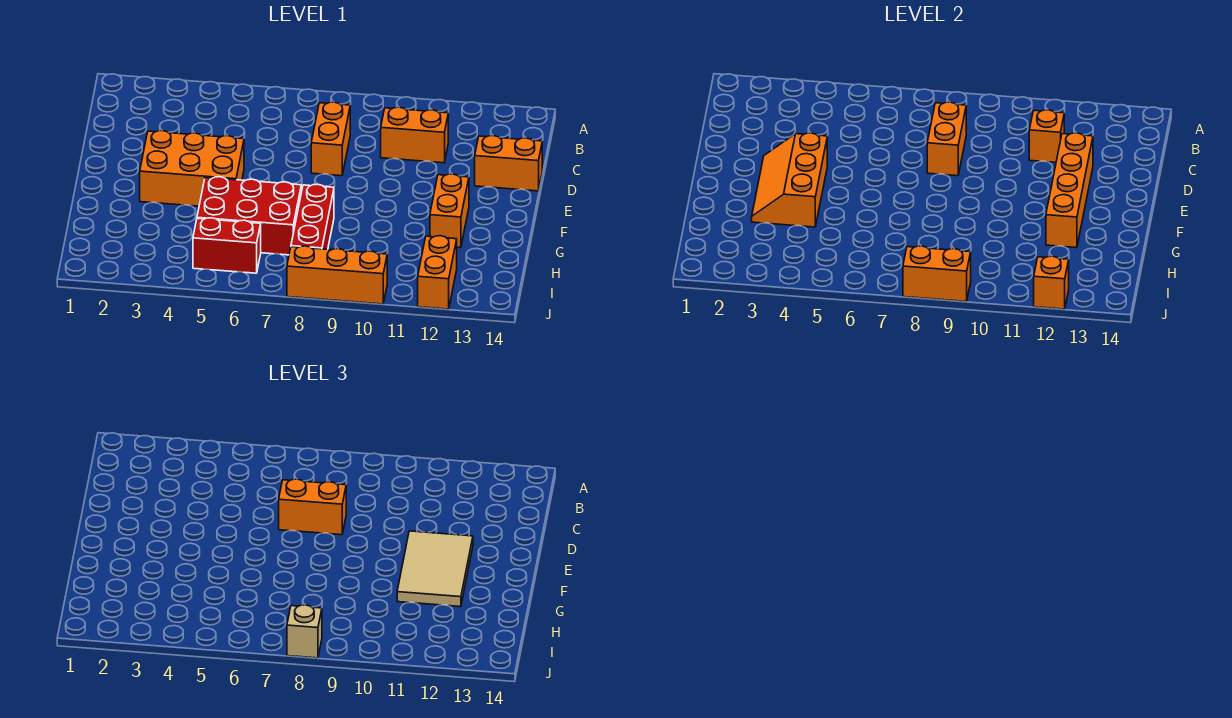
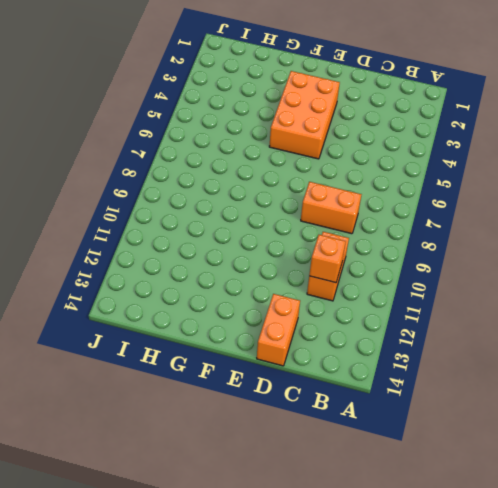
none -> orange brick F12:G12 level 1
none -> red brick G5:H7 level 1
none -> red brick G8:I8 level 1

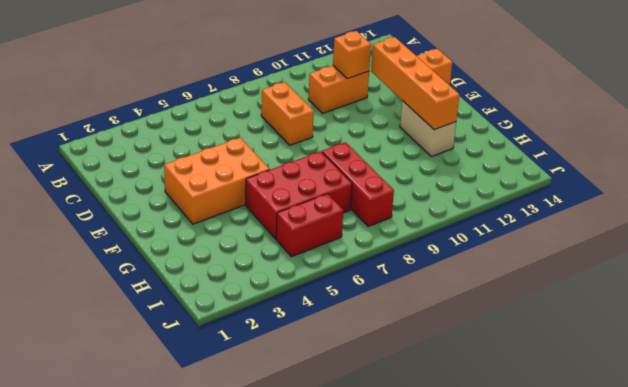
tan brick F12:G12 level 1 -> orange brick F12:G12 level 1
none -> orange brick I12:J12 level 1
none -> orange brick J8:J10 level 1
none -> orange brick C8:D8 level 2

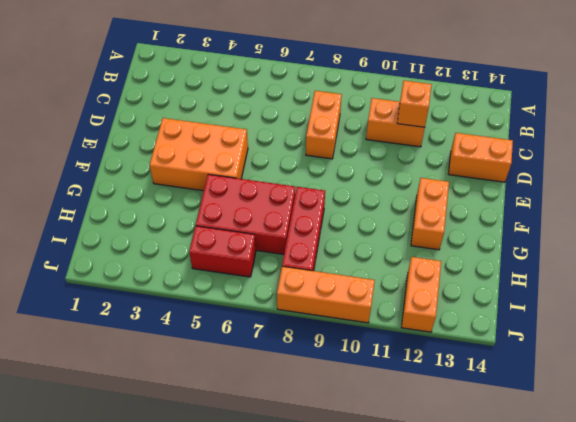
none -> orange brick C8:D8 level 2
none -> orange brick D12:G12 level 2
none -> orange slope E3:G4 level 2 top 4

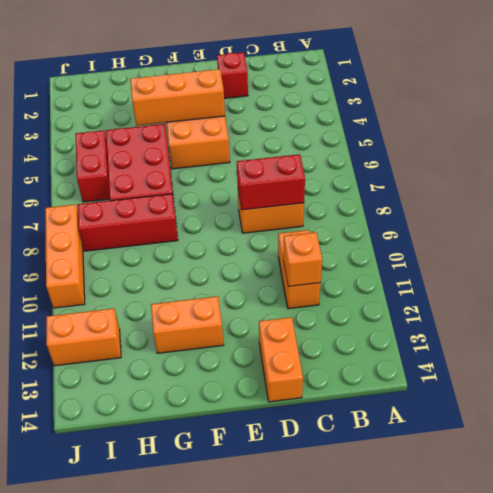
red brick C8:D8 level 2 -> orange brick C8:D8 level 2
red brick D2 level 1 -> none
none -> orange brick D12:G12 level 2
none -> orange brick J8:J9 level 2
none -> orange brick J12 level 2

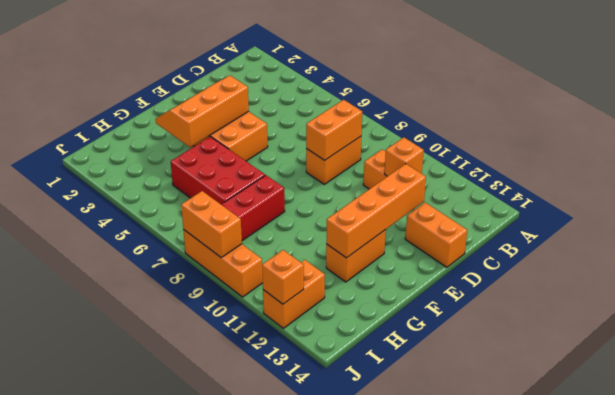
none -> red brick I5:I6 level 1
none -> orange brick D7:D8 level 3
none -> tan tile E11:G12 level 3

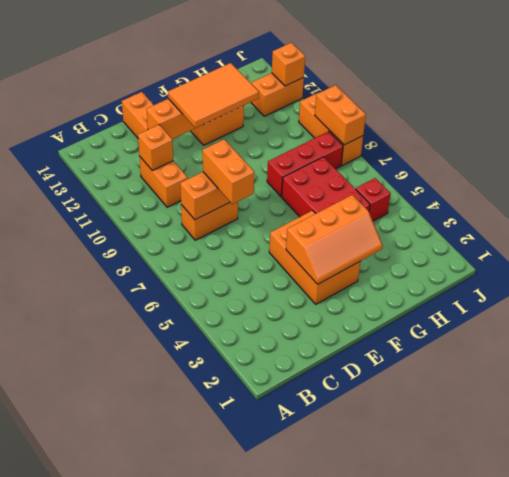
orange tile E11:G12 level 3 -> tan tile E11:G12 level 3
red brick I5 level 1 -> red brick I5:I6 level 1
none -> tan brick J8 level 3

